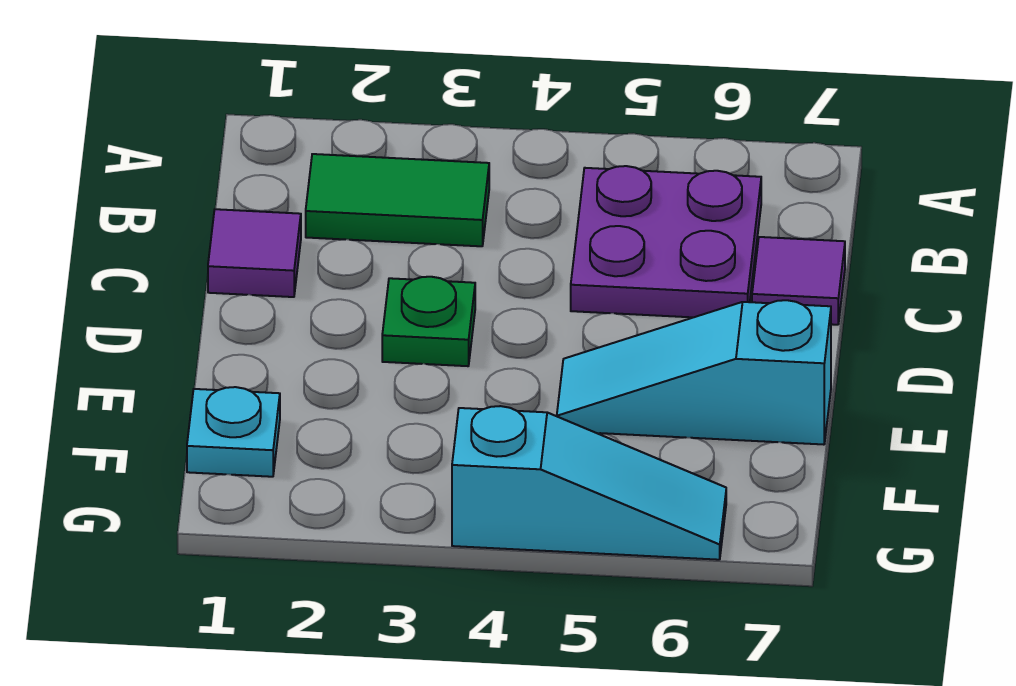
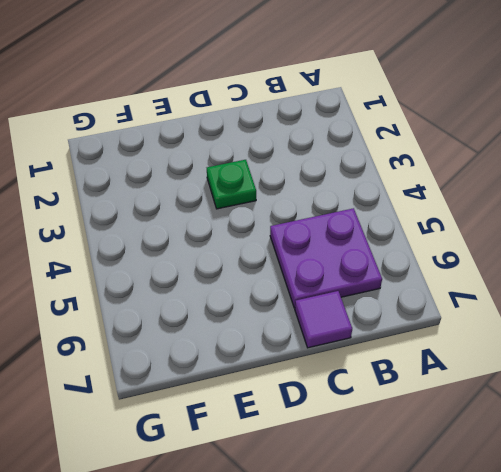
none -> green tile B2:B3 level 1
none -> purple tile C1 level 1

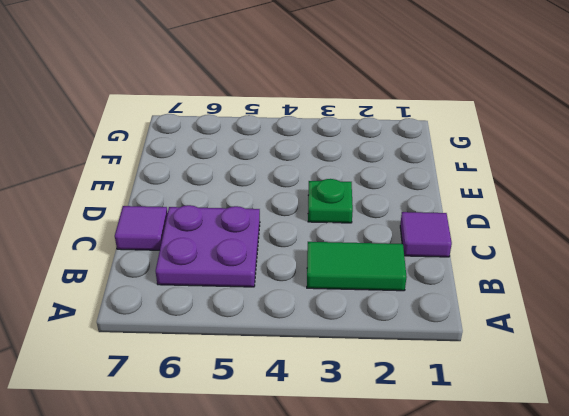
none -> cyan slope E5:E7 level 1 top 7
none -> cyan plate F1 level 1

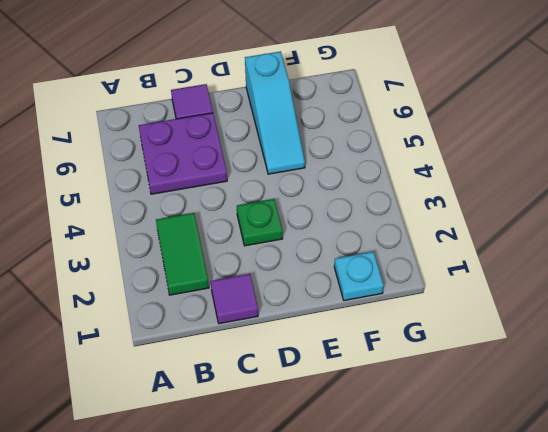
none -> cyan slope G4:G6 level 1 top 4

